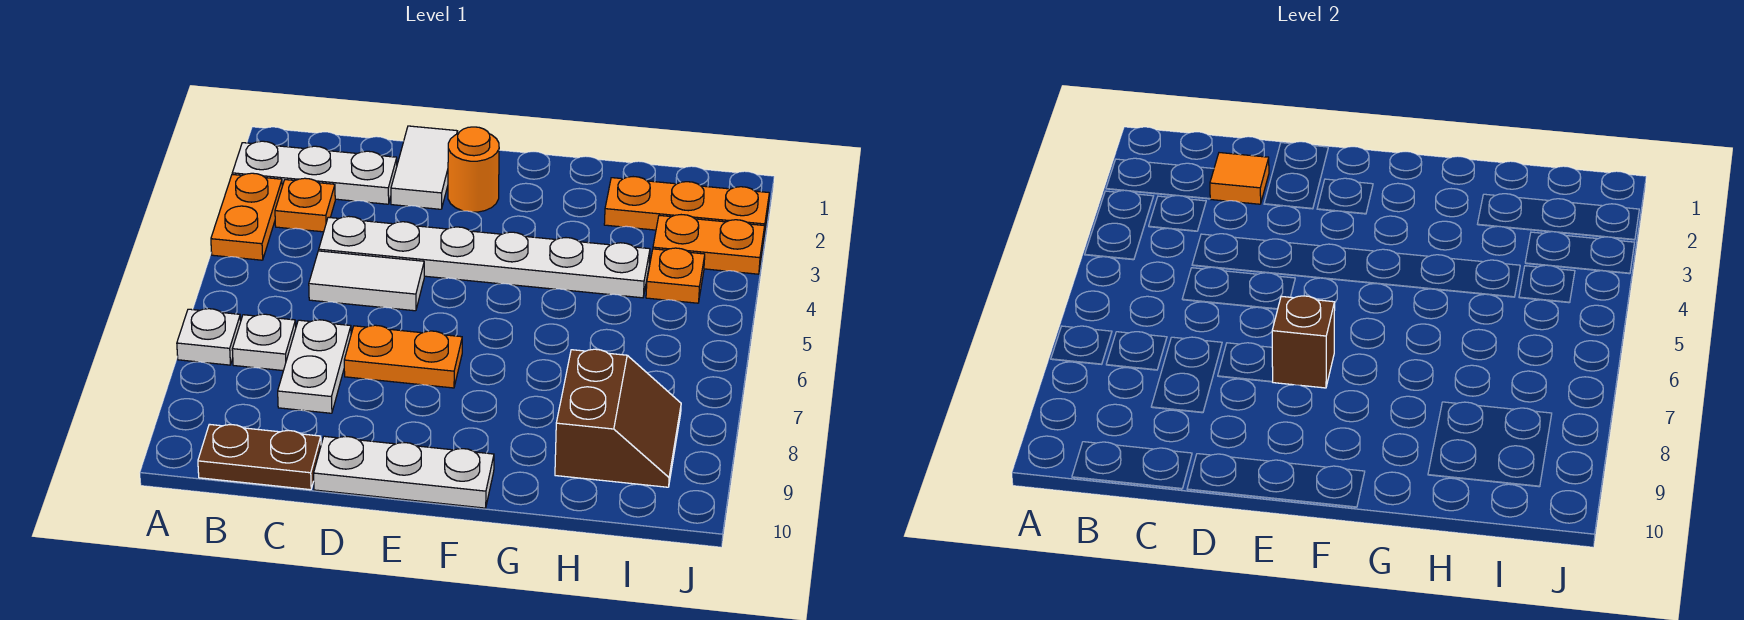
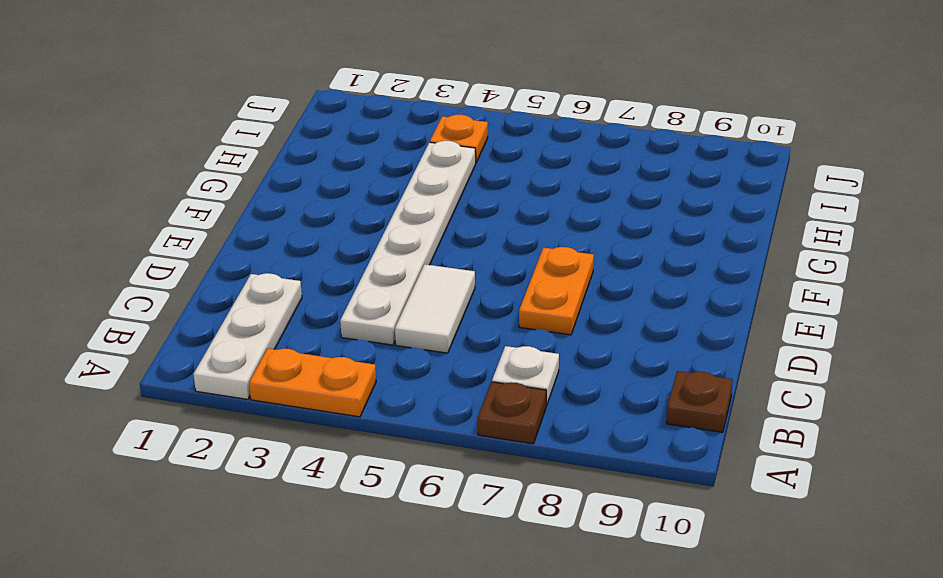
brown plate A7 level 1 -> white plate A7 level 1
brown plate B10 level 1 -> brown plate B10:C10 level 1
none -> orange plate B3 level 1
none -> white plate C7:C8 level 1
none -> white tile D1:D2 level 1

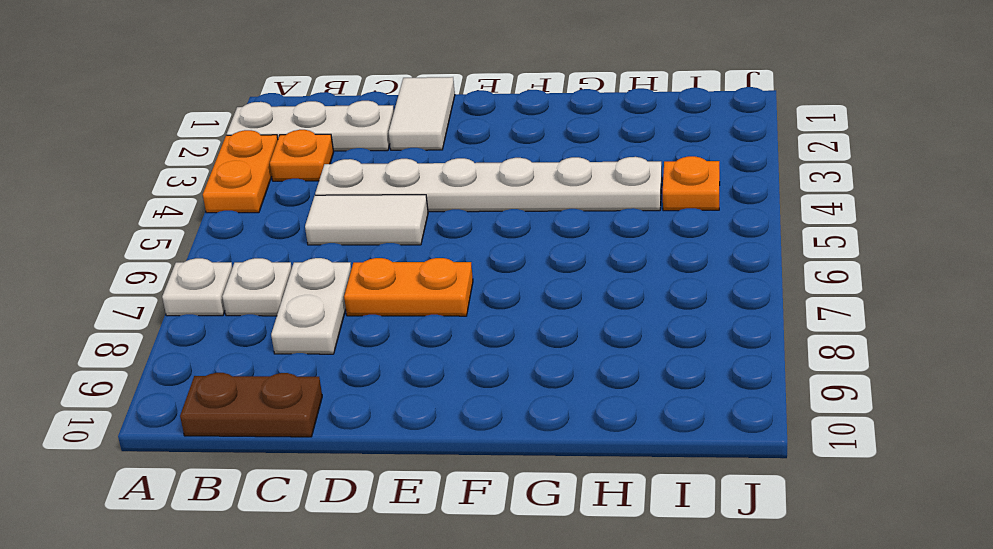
none -> white plate D10:F10 level 1
none -> orange round brick E2 level 1
none -> orange plate H2:J2 level 1

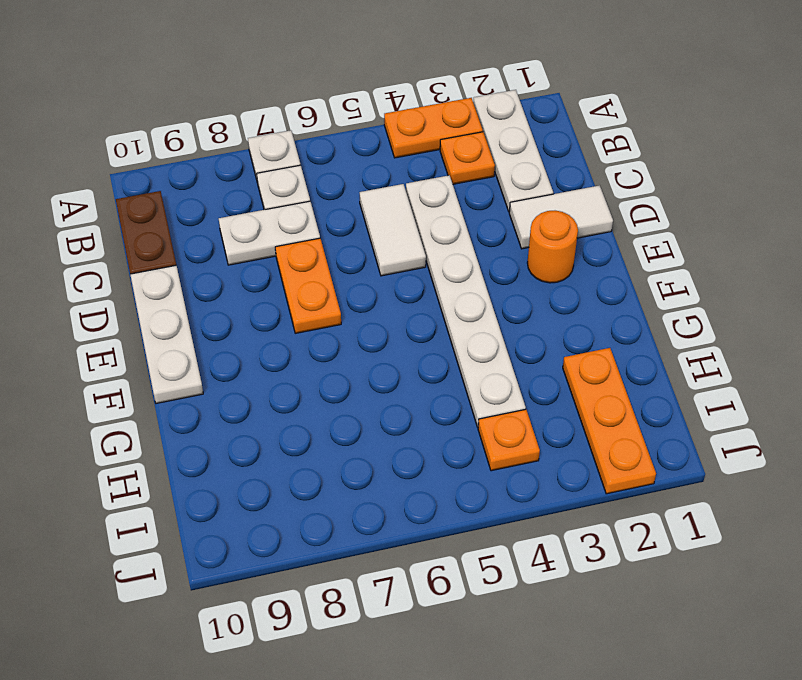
none -> brown slope H8:I9 level 1 top H
none -> orange plate I3:J3 level 1
none -> orange tile C2 level 2

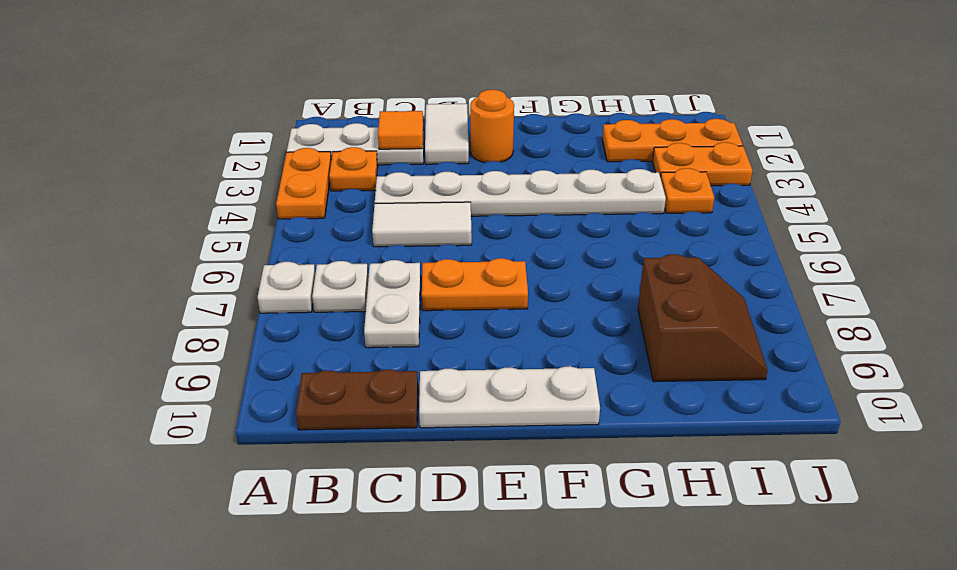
none -> brown brick E7 level 2

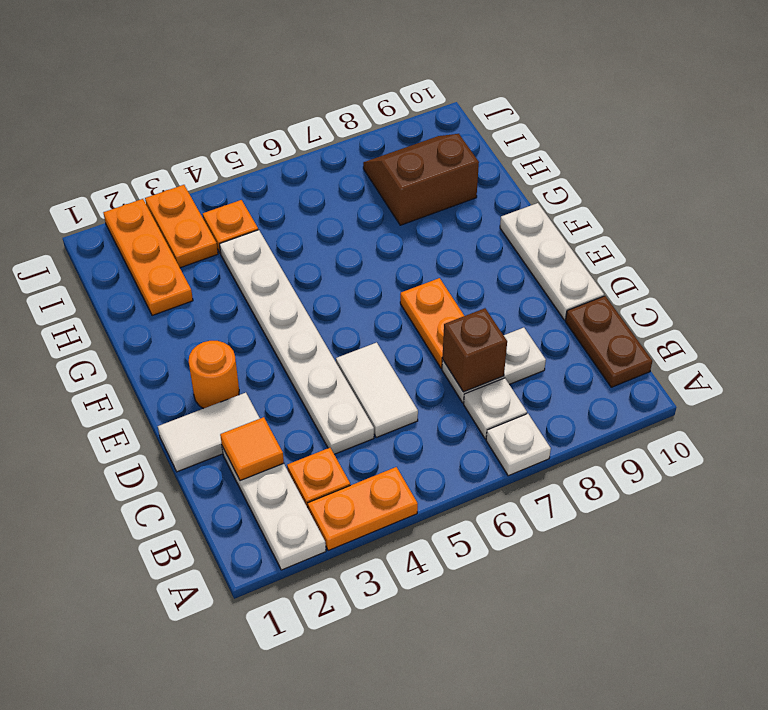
brown brick C7 level 2 -> brown brick E7 level 2

